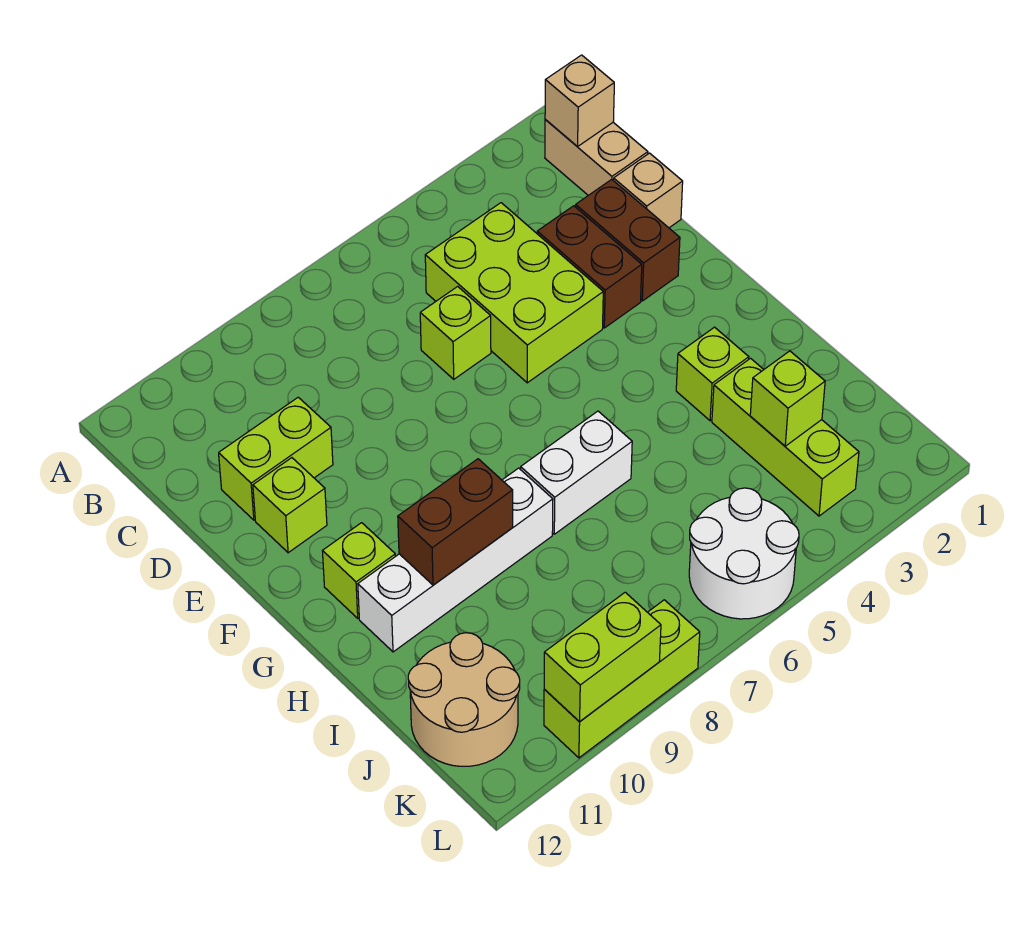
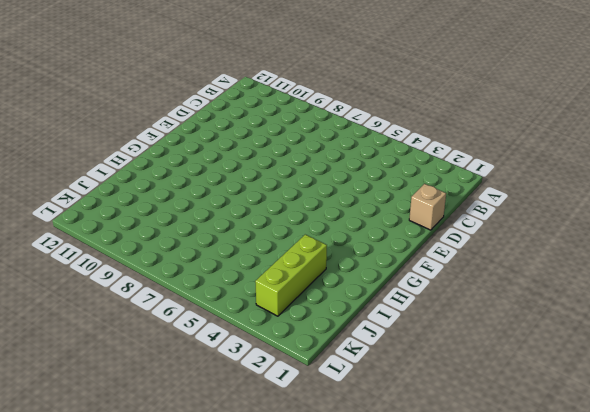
none -> tan brick B1:C1 level 1
none -> lime brick C4:E5 level 1
none -> brown brick D2:E2 level 1

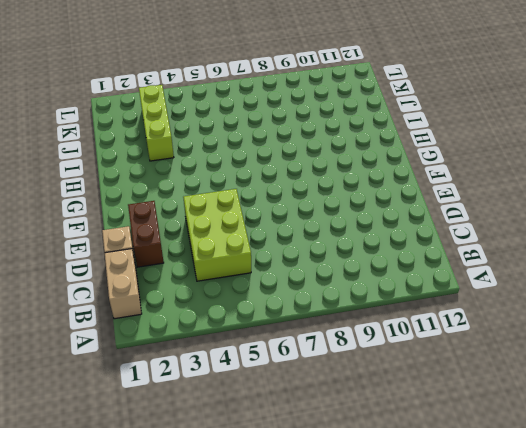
none -> brown brick D3:E3 level 1
none -> lime brick D6 level 1
none -> lime brick D10:D11 level 1

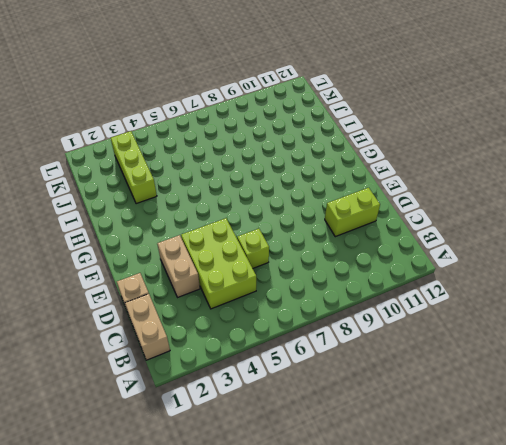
tan brick D3:E3 level 1 -> brown brick D3:E3 level 1
none -> brown brick D2:E2 level 1
none -> lime brick E11 level 1
none -> lime brick G11 level 1

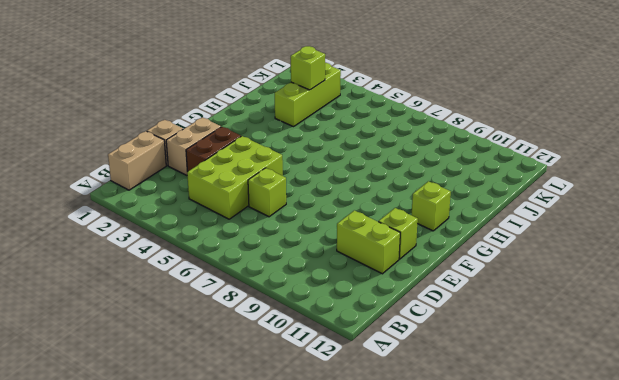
tan brick D2:E2 level 1 -> brown brick D2:E2 level 1
none -> lime brick H3 level 1
none -> white brick H6:H7 level 1
none -> white brick H8:H11 level 1

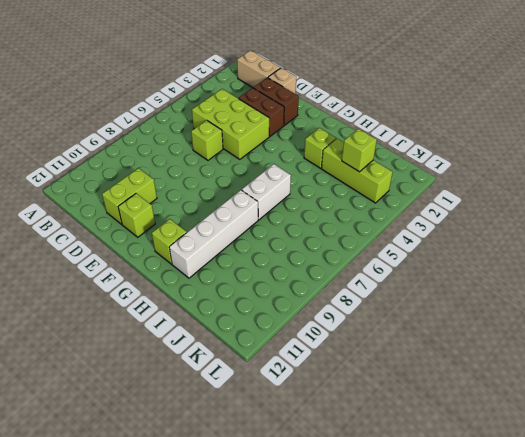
none -> tan round brick J11:K12 level 1
none -> white round brick K5:L6 level 1
none -> lime brick L8:L10 level 1

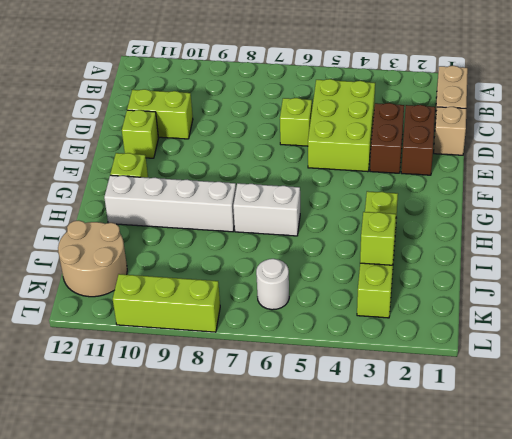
white round brick K6 level 1 -> white round brick K5:L6 level 1
none -> tan brick B1 level 2
none -> brown brick H9:H10 level 2
none -> lime brick L9:L10 level 2

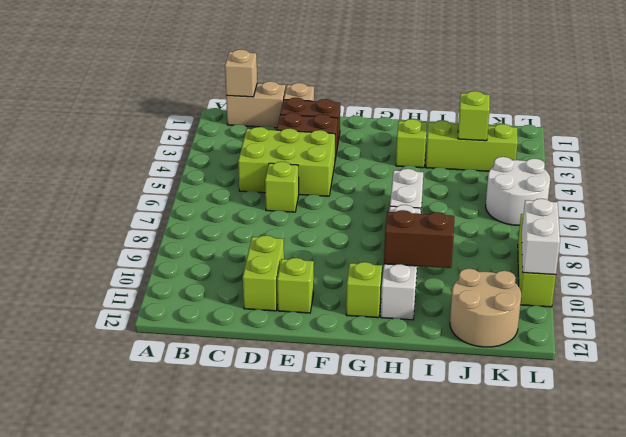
brown brick H10:I10 level 2 -> brown brick H9:H10 level 2
white brick L9:L10 level 2 -> lime brick L9:L10 level 2

